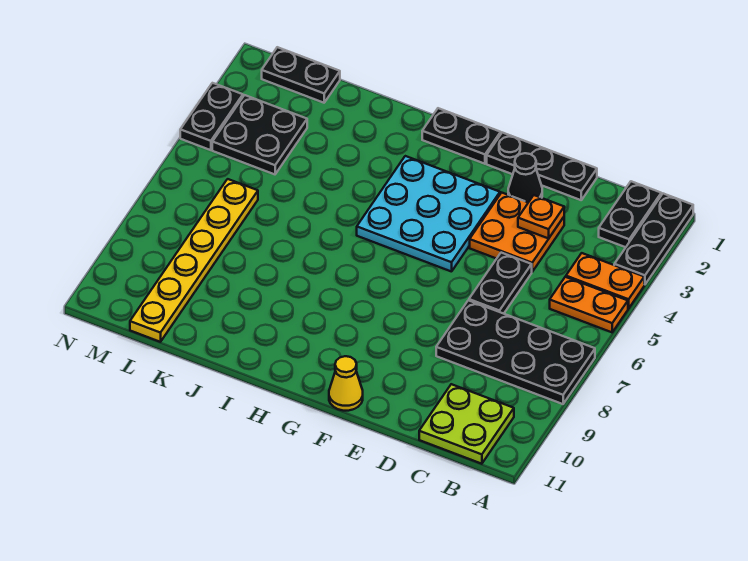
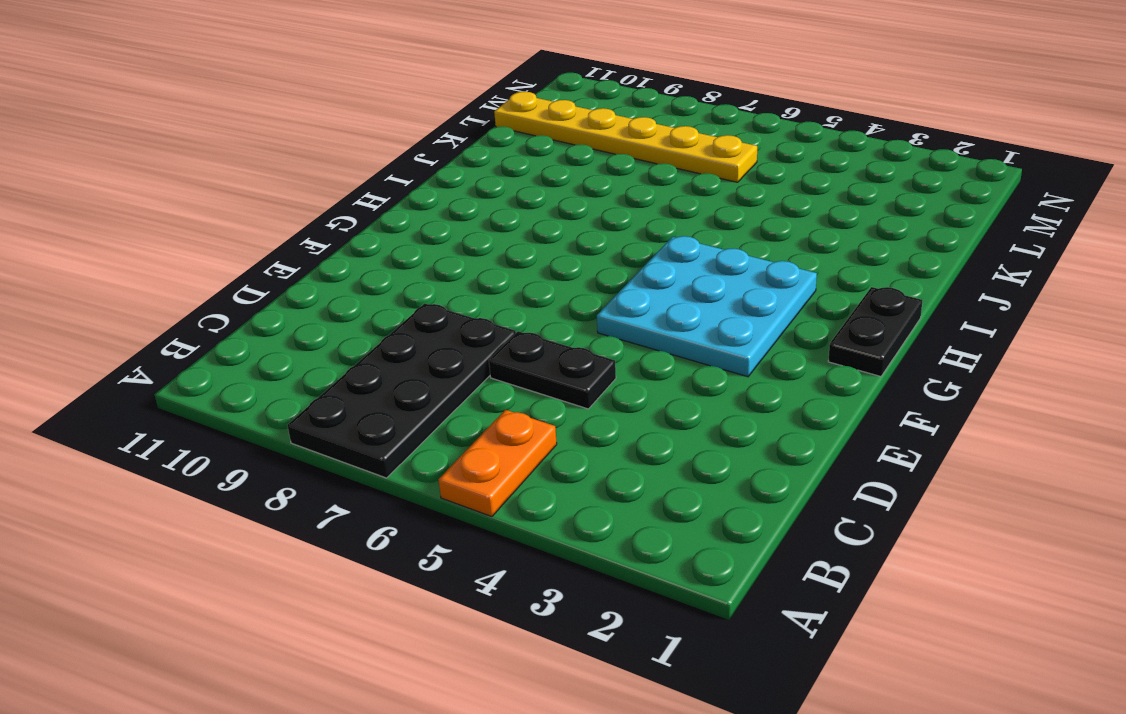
none -> black plate A1:A3 level 1
none -> orange plate A4:B4 level 1
none -> black plate B1:B2 level 1

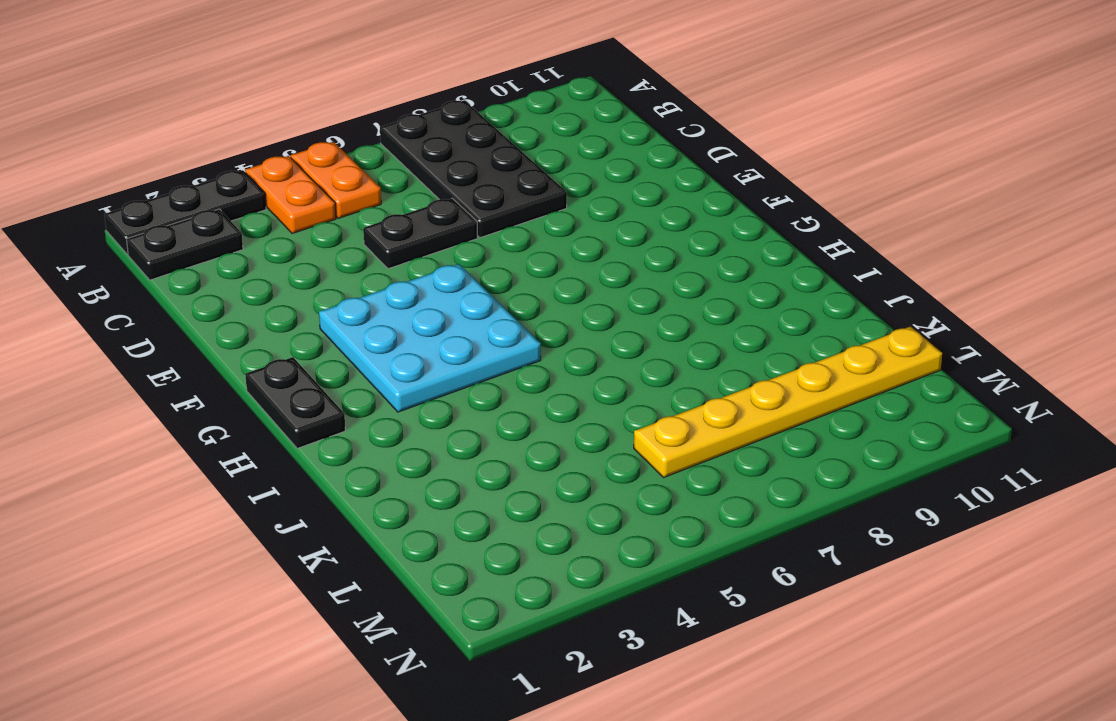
none -> lime plate B10:C11 level 1
none -> black plate D1:F1 level 1
none -> orange plate D3:E4 level 1

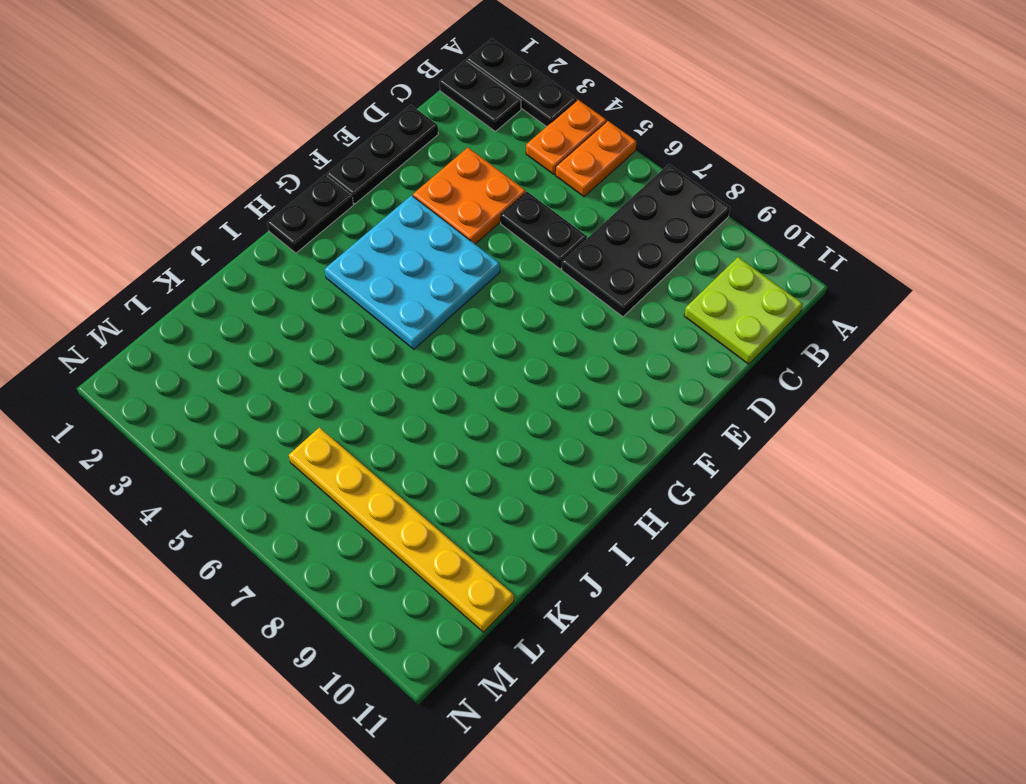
none -> black cone E2 level 1
none -> yellow cone F11 level 1
none -> black plate L1:M1 level 1

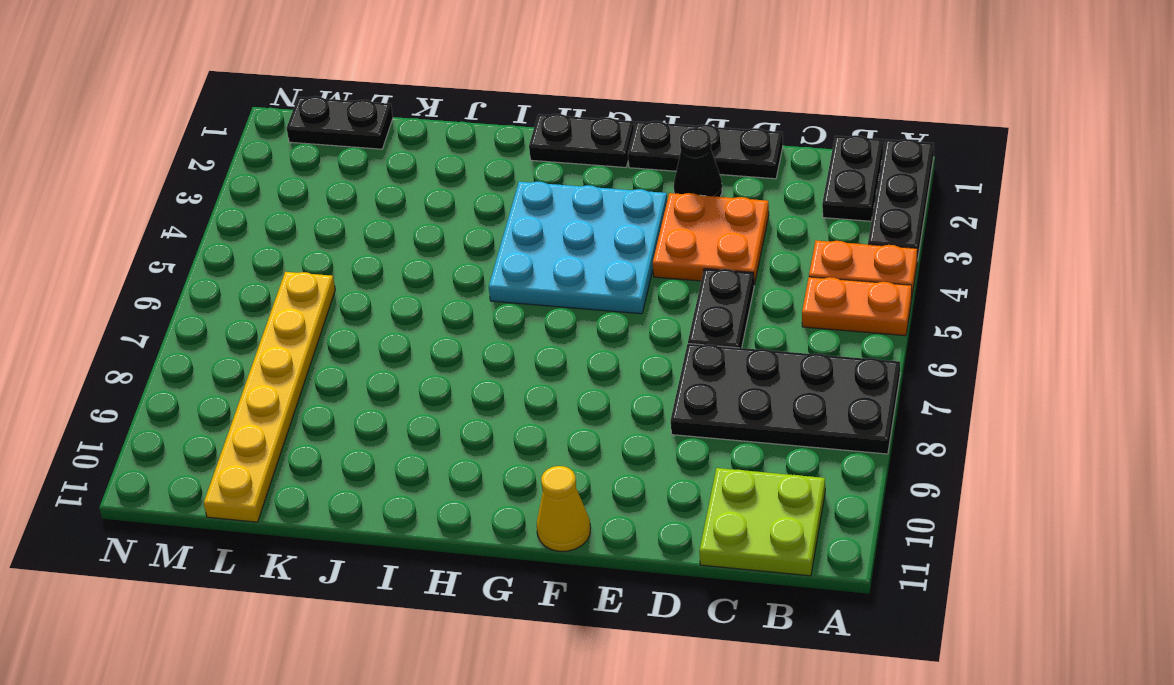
none -> black plate L3:M4 level 1
none -> black plate N3:N4 level 1
none -> orange plate D3 level 2

